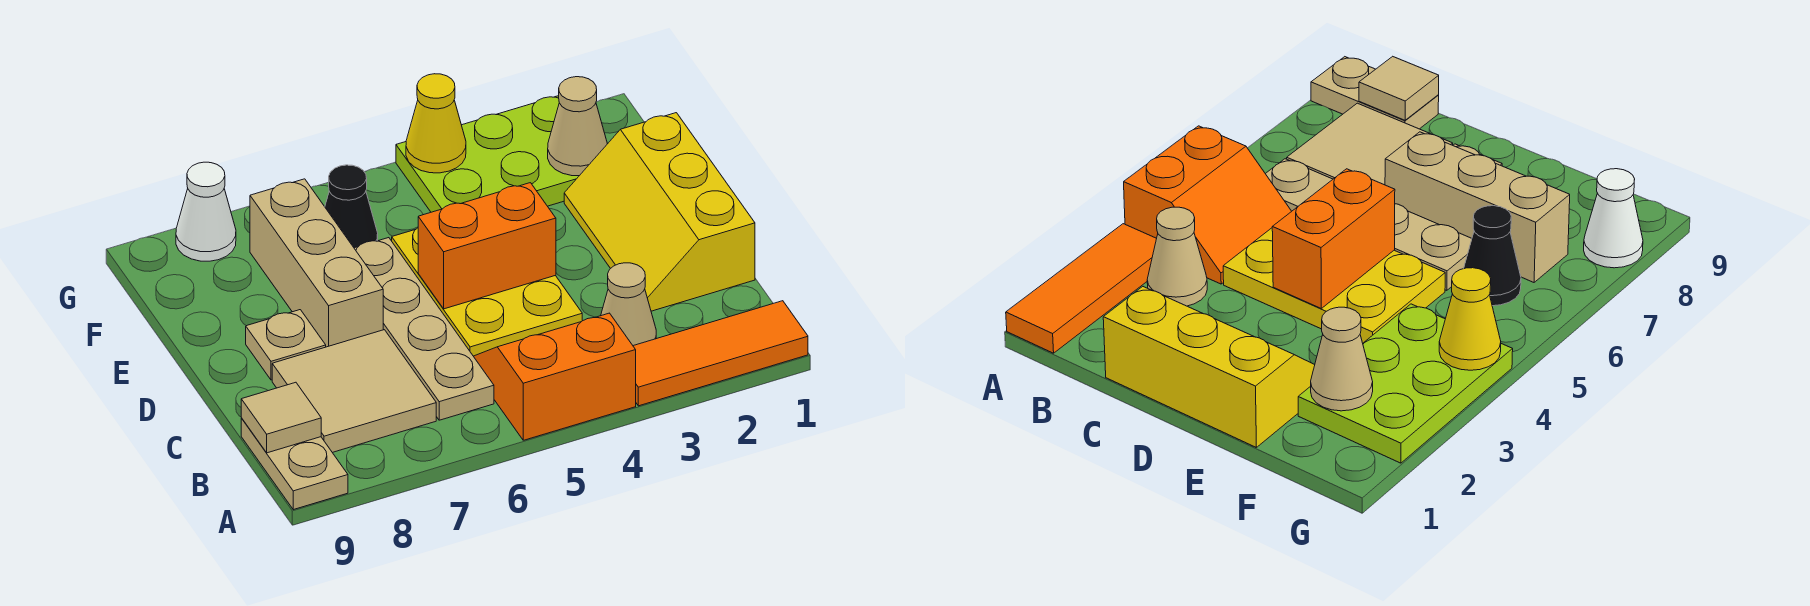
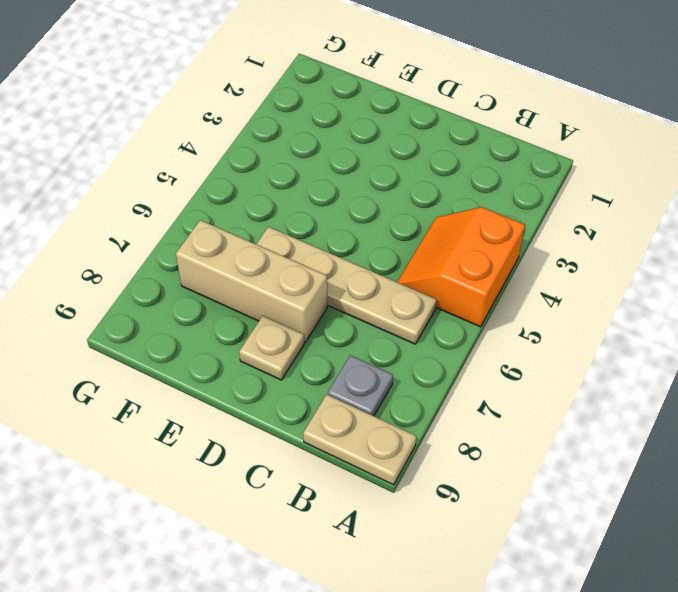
grey plate B8 level 1 -> tan tile B7:C8 level 1
none -> orange tile A1:A3 level 1
none -> tan cone B3 level 1
none -> yellow slope C1:E2 level 1 top 1

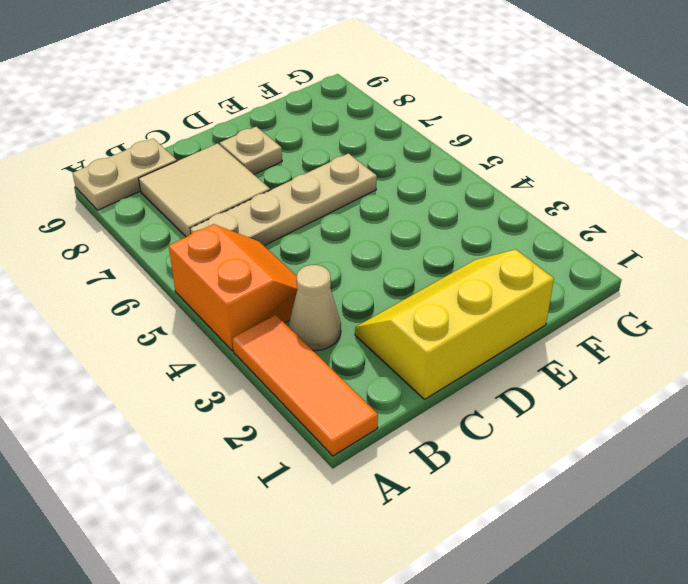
none -> yellow plate C4:E5 level 1
none -> tan brick D7:F7 level 1
none -> lime plate F2:G4 level 1

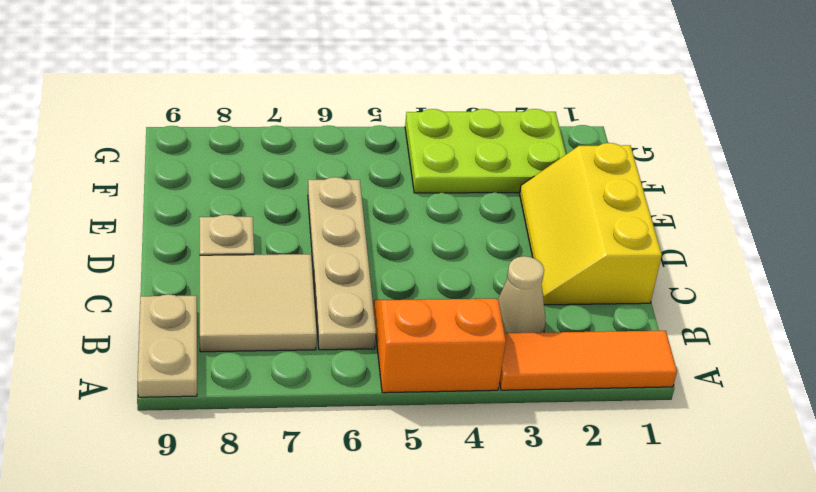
none -> yellow plate C4:E5 level 1
none -> tan brick D7:F7 level 1
none -> black cone F6 level 1

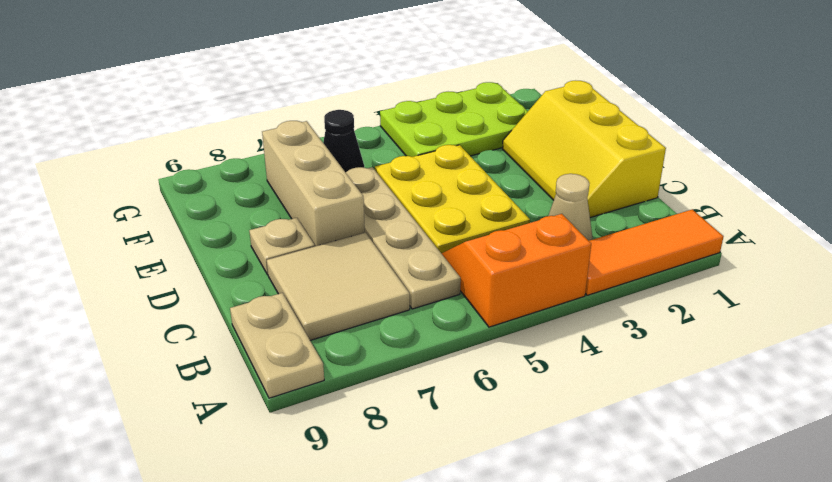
none -> white cone G8 level 1
none -> tan tile B9 level 2
none -> orange brick D4:D5 level 2

